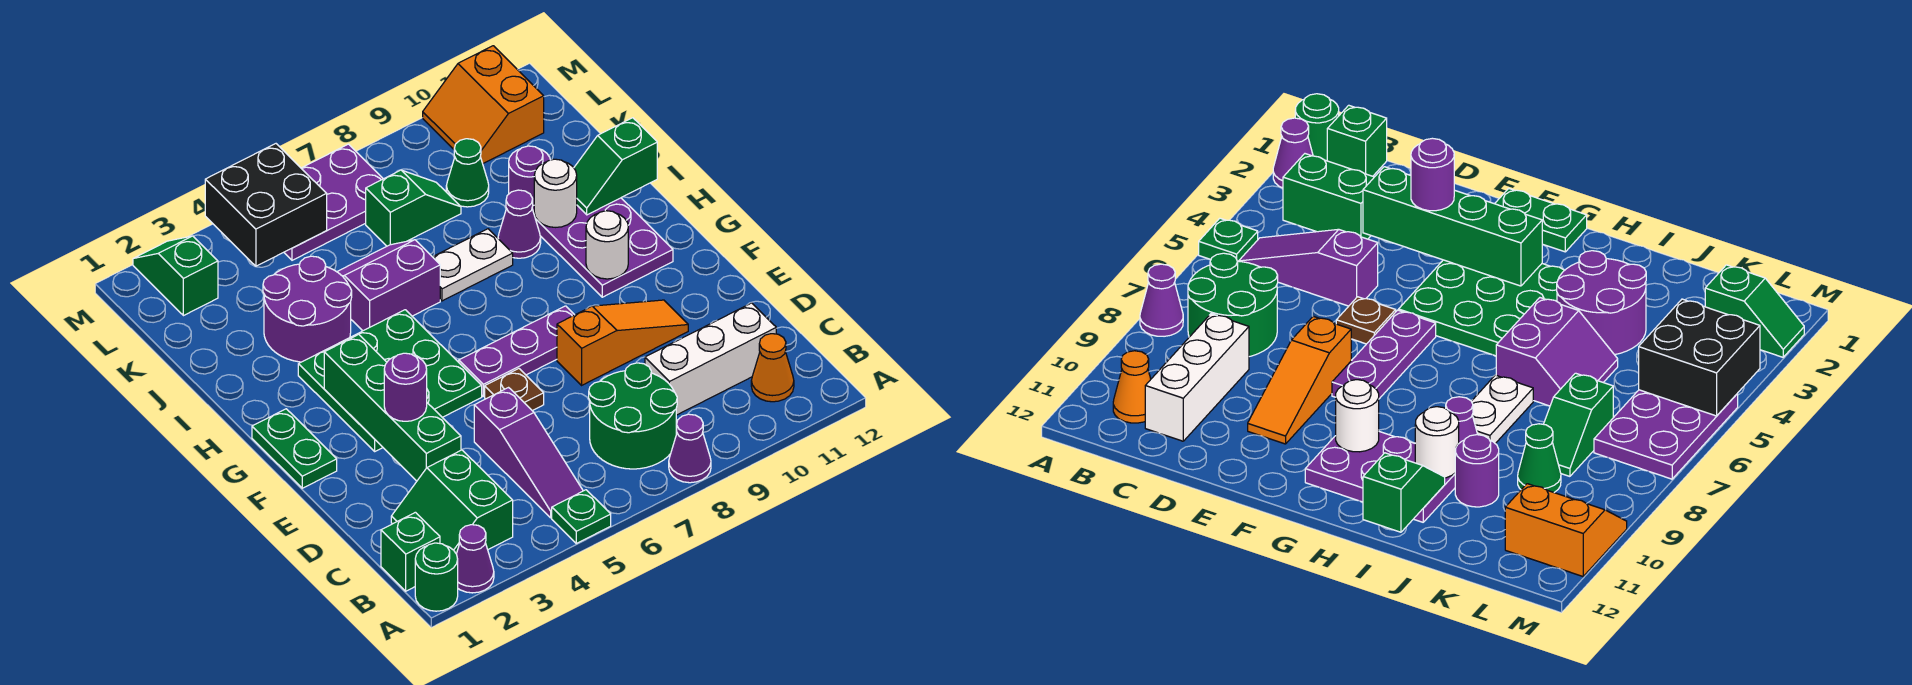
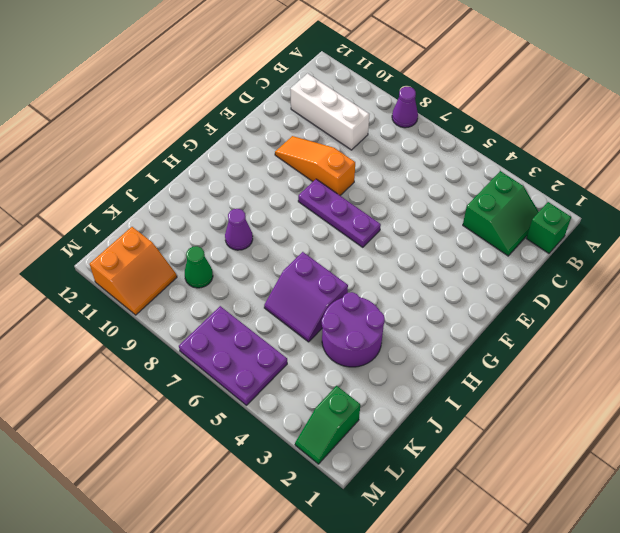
none -> green round brick A1 level 1
none -> purple cone A2 level 1
none -> green plate A5 level 1
none -> purple slope B5:D5 level 1 top D

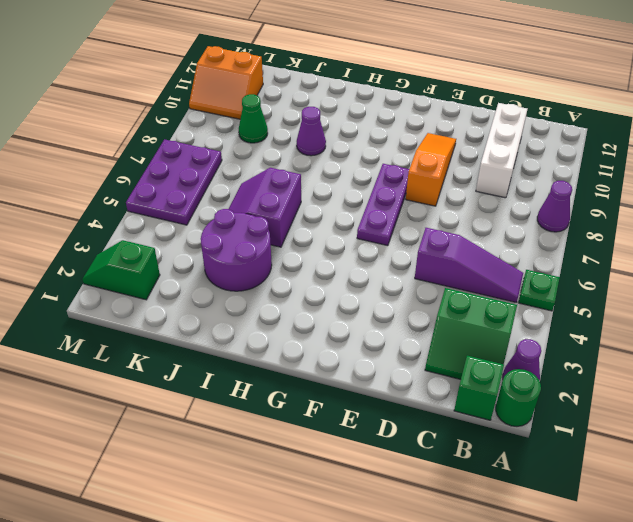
none -> green round brick B7:C8 level 1
none -> orange cone B11 level 1
none -> brown plate E6 level 1
none -> green plate F1:G1 level 1

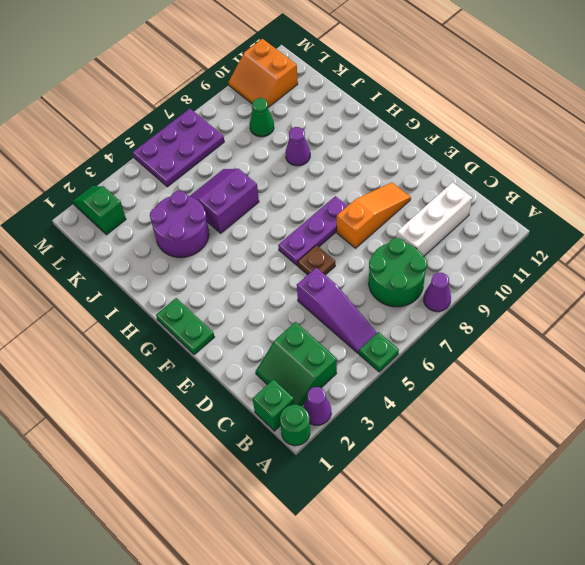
none -> orange cone B11 level 1
none -> green plate F3:H5 level 1
none -> purple plate G10:I11 level 1
none -> white plate I7:I8 level 1

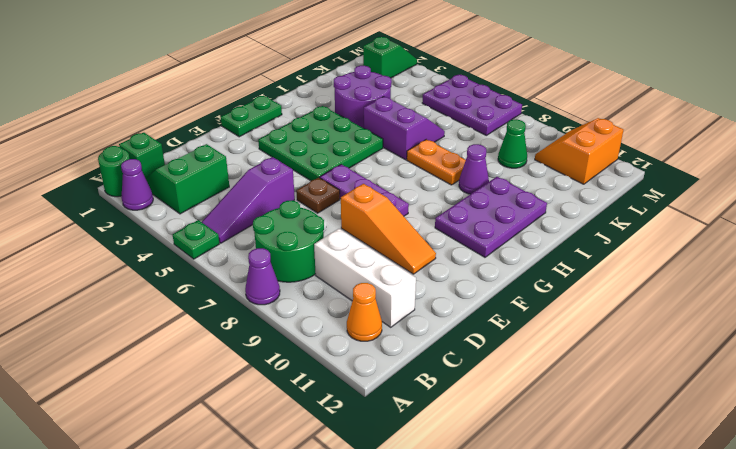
orange plate I7:I8 level 1 -> white plate I7:I8 level 1
none -> purple round brick J10 level 1
none -> green slope K7:K8 level 1 top 7
none -> green brick D3:G3 level 2
none -> white round brick G10 level 2

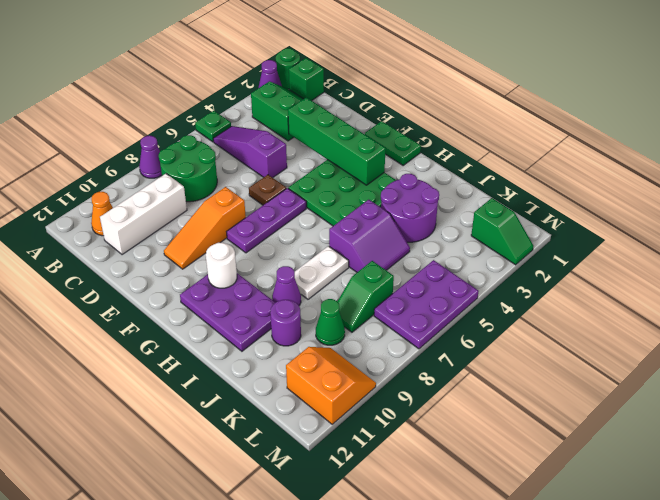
none -> white round brick I10 level 2
none -> green slope I11:I12 level 2 top 12
none -> black brick L4:M5 level 2
none -> purple round brick E3 level 3

